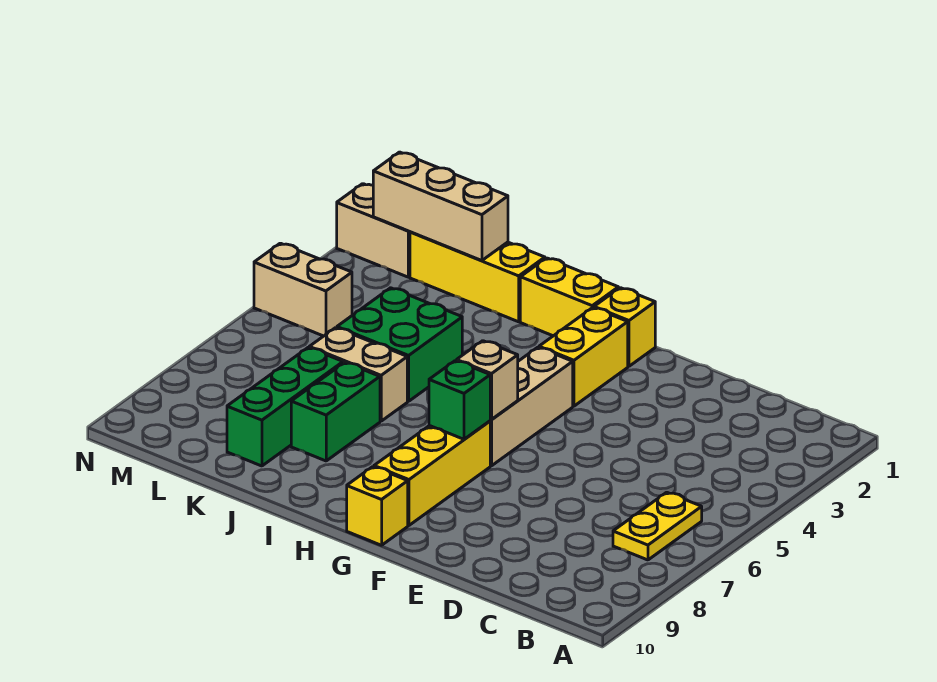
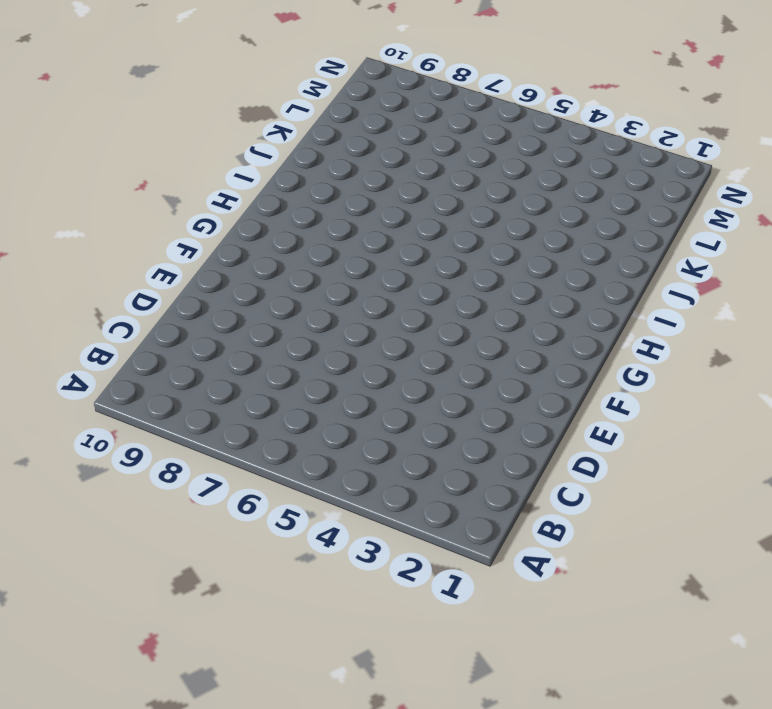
none -> yellow plate B6:B7 level 1
none -> yellow brick G1 level 1
none -> yellow brick G2:G3 level 1

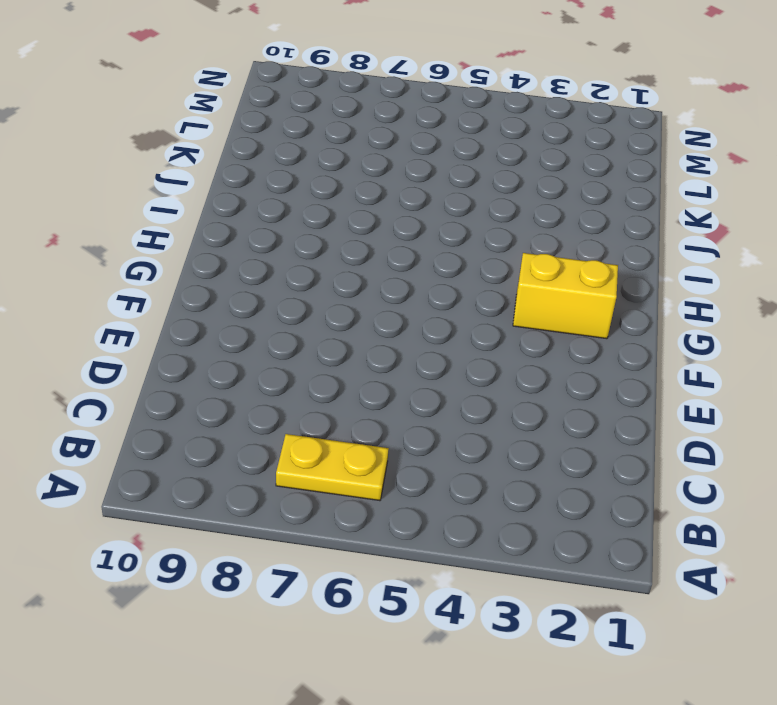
none -> yellow brick G1 level 1
none -> tan brick G4:G6 level 1
none -> yellow brick G7:G9 level 1

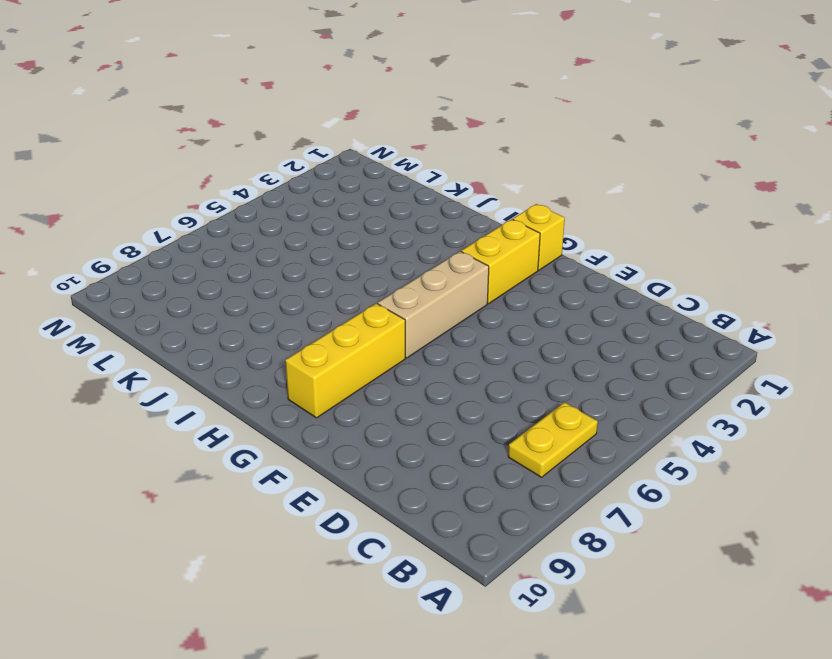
none -> yellow brick G10 level 1
none -> yellow brick H1:I1 level 1
none -> yellow brick J1:L1 level 1

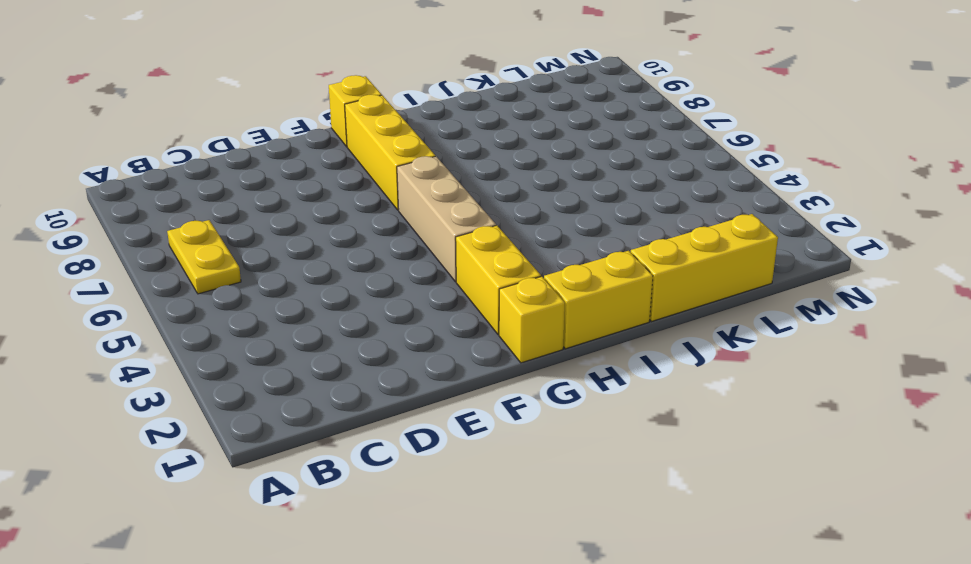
none -> green brick J4:K5 level 1
none -> tan brick J6:K6 level 1
none -> green brick J7:J8 level 1

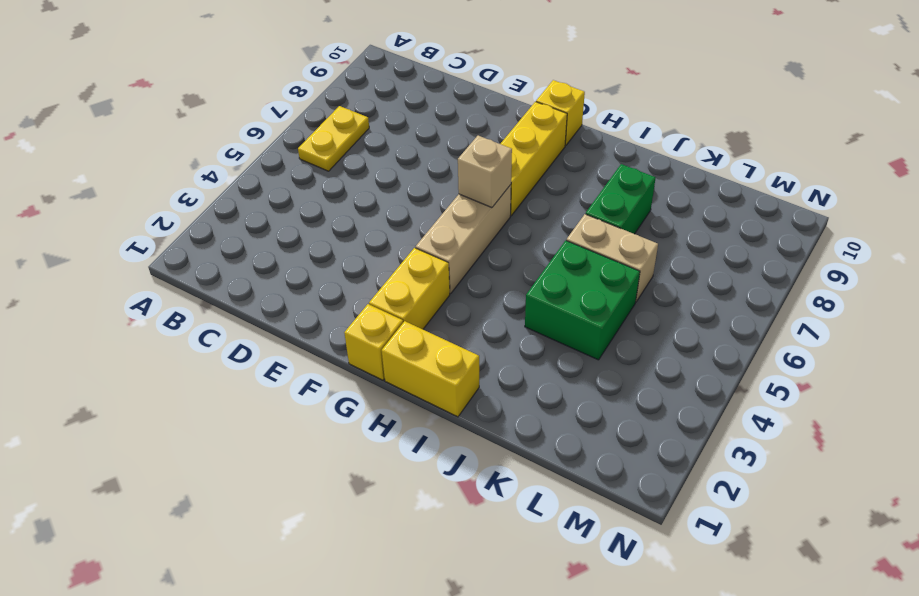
none -> yellow brick J1:L1 level 1
none -> green brick K7:K9 level 1
none -> tan brick M1:N1 level 1

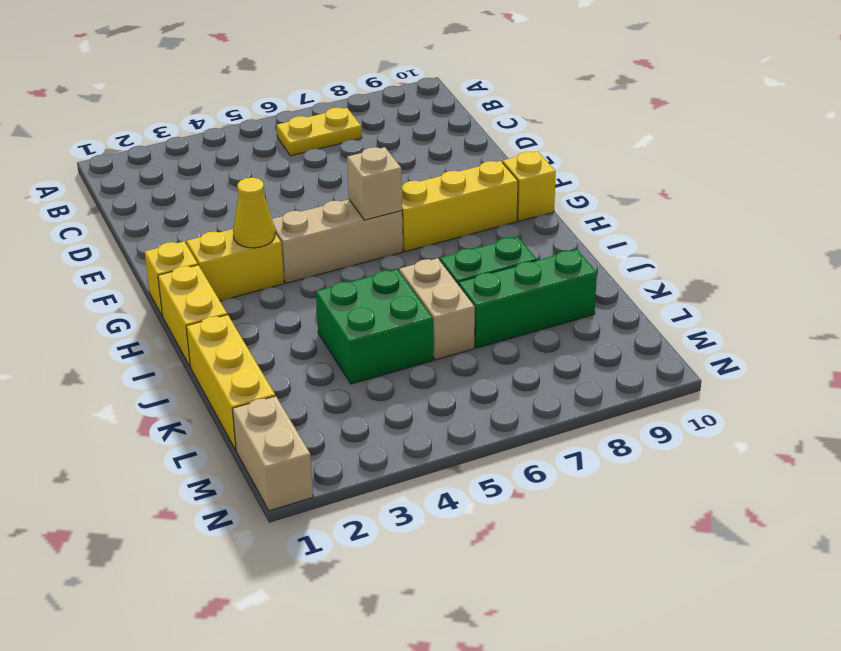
yellow cone G3 level 2 -> none
none -> tan brick M4:N4 level 1
none -> green brick G7 level 2
none -> tan brick K1:M1 level 2

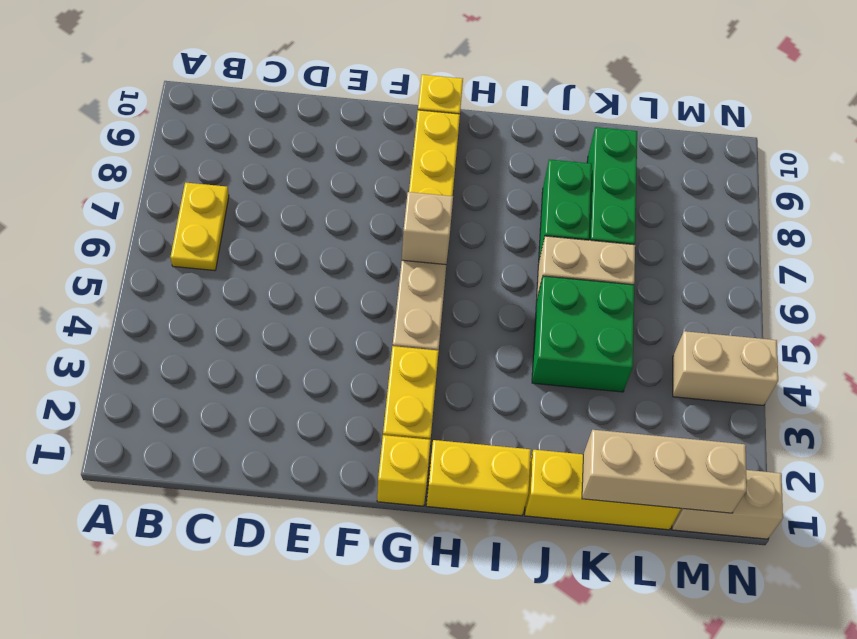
none -> green brick G7 level 2

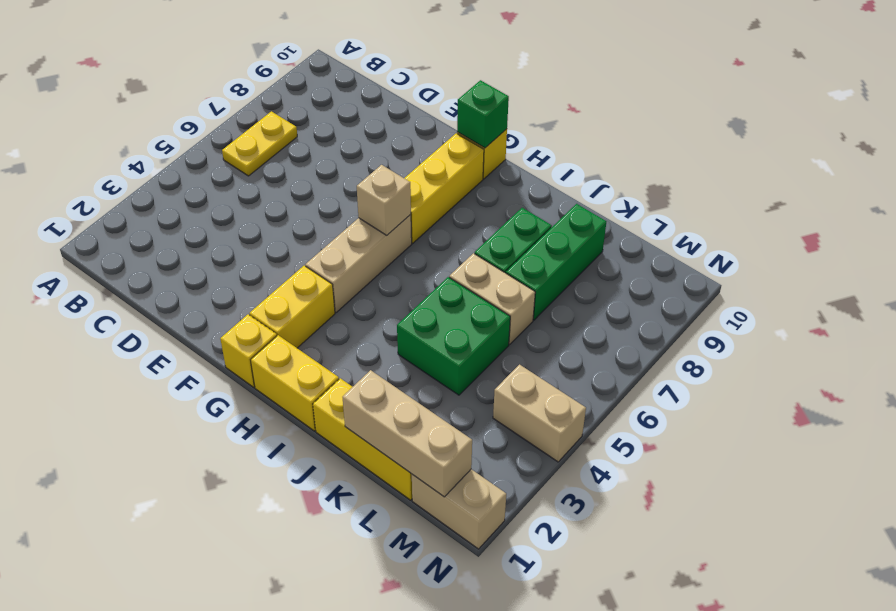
green brick G10 level 2 -> green brick G7 level 2

